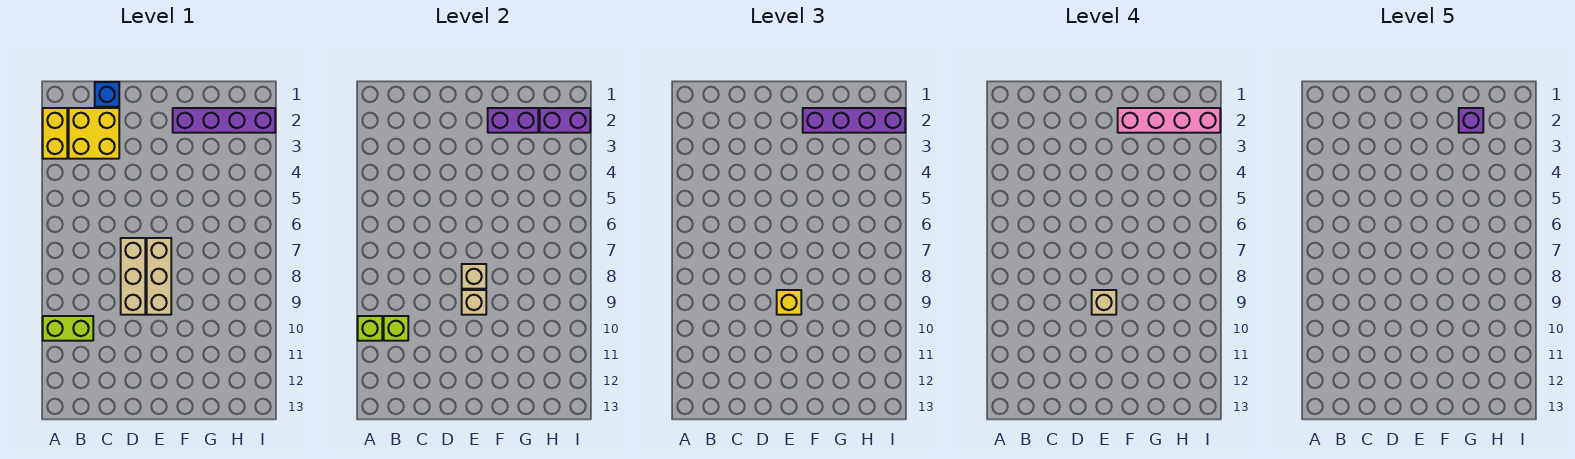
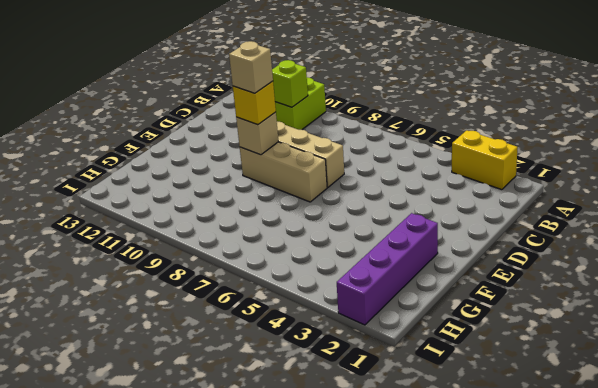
none -> yellow brick B2:C3 level 1
none -> blue brick C1 level 1
none -> lime brick A10 level 2

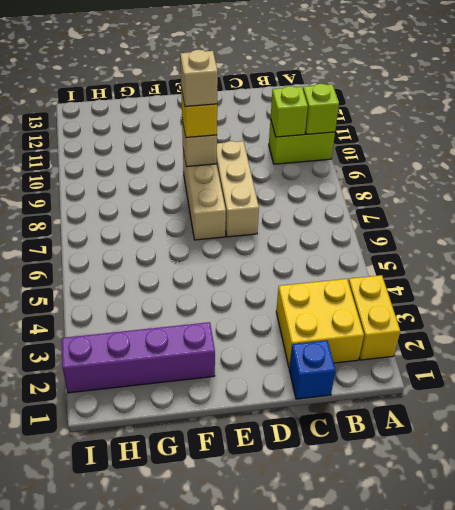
none -> tan brick E8 level 2
none -> purple brick F2:G2 level 2
none -> purple brick H2:I2 level 2

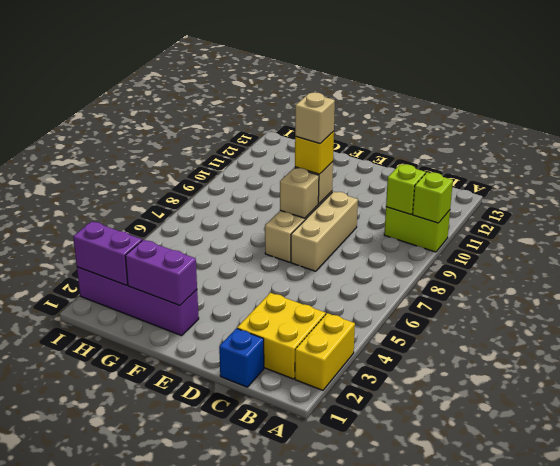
none -> purple brick F2:I2 level 3
none -> pink brick F2:I2 level 4
none -> purple brick G2 level 5

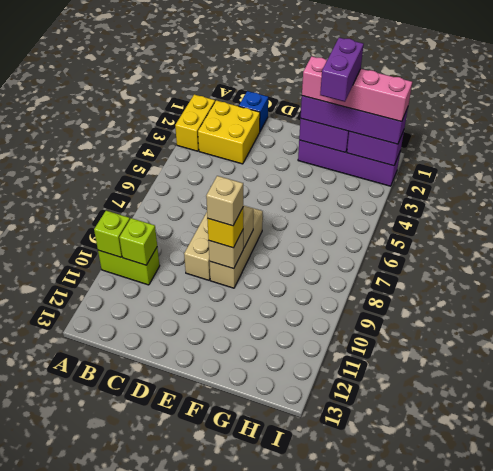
purple brick G2:G3 level 5 -> purple brick G2 level 5

